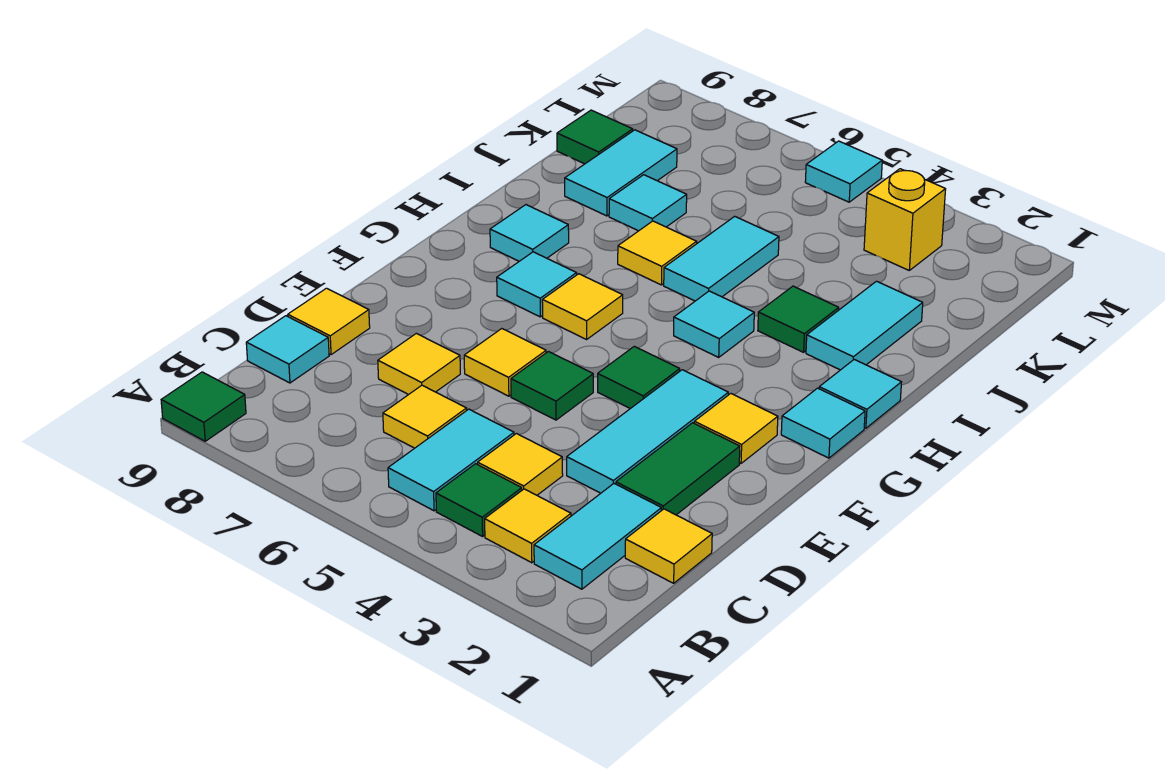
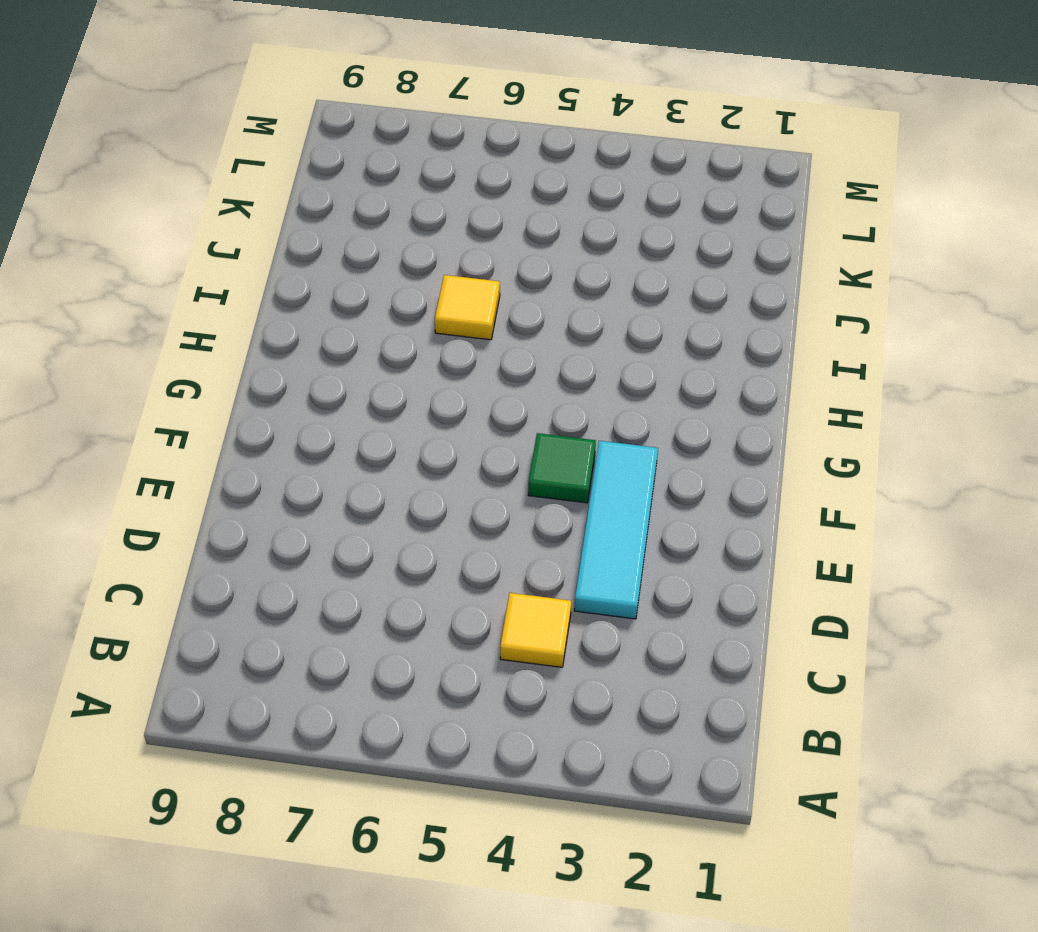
none -> green tile A9 level 1
none -> cyan tile B2:C2 level 1
none -> yellow tile B3 level 1
none -> green tile B4 level 1

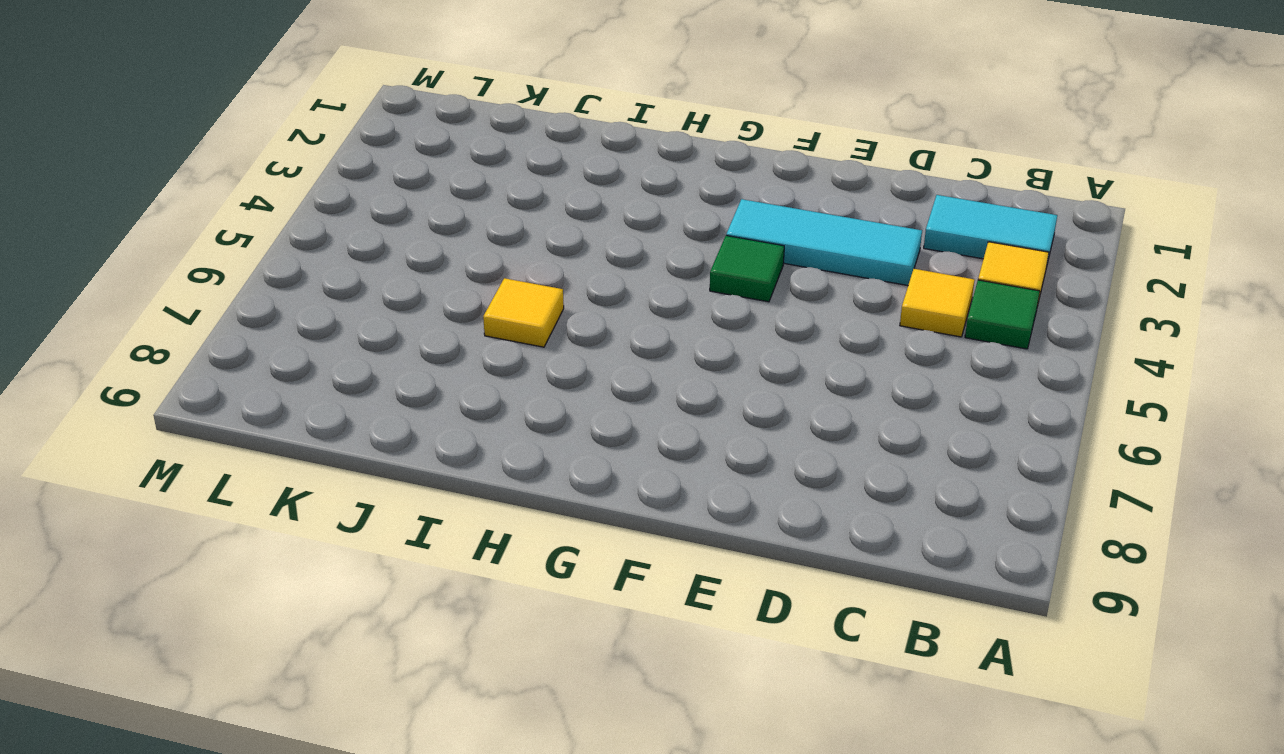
none -> green tile A9 level 1
none -> cyan tile B5:C5 level 1
none -> yellow tile C1 level 1
none -> yellow tile C6 level 1

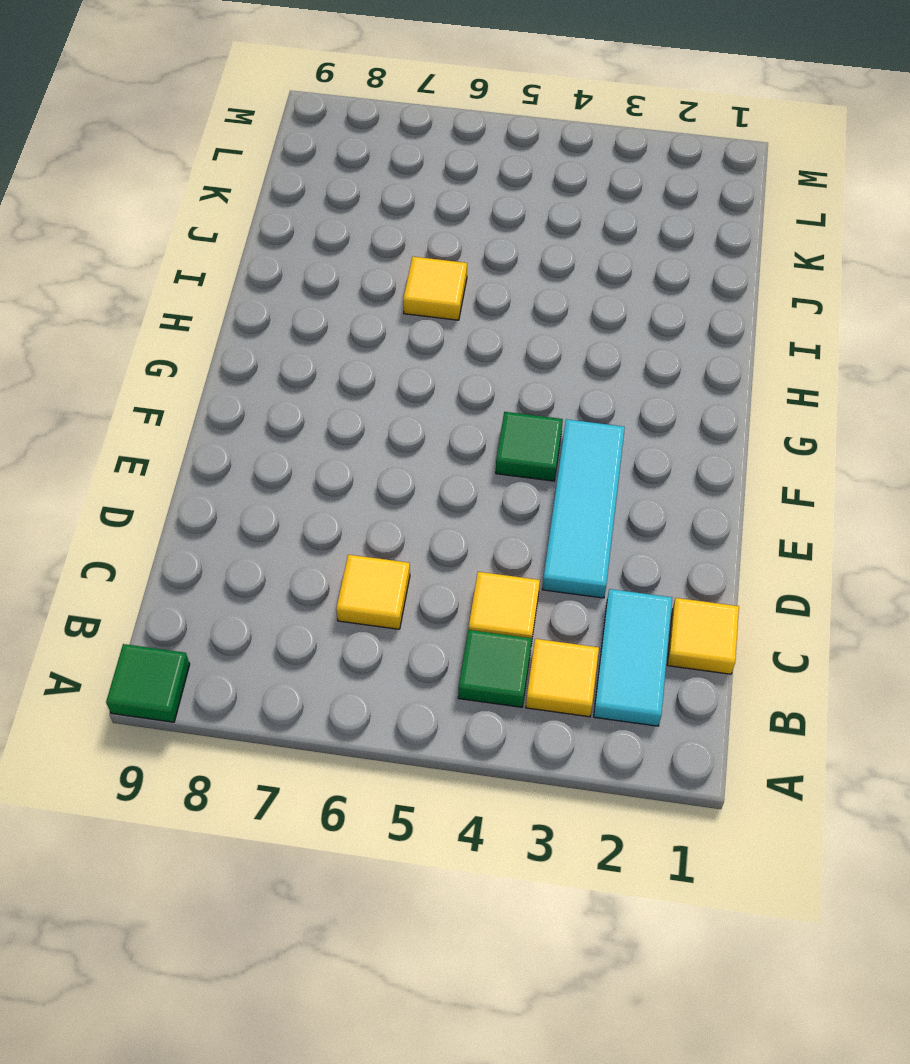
none -> cyan tile B5:C5 level 1
none -> cyan tile C9 level 1
none -> green tile D2:E2 level 1
none -> yellow tile D7 level 1

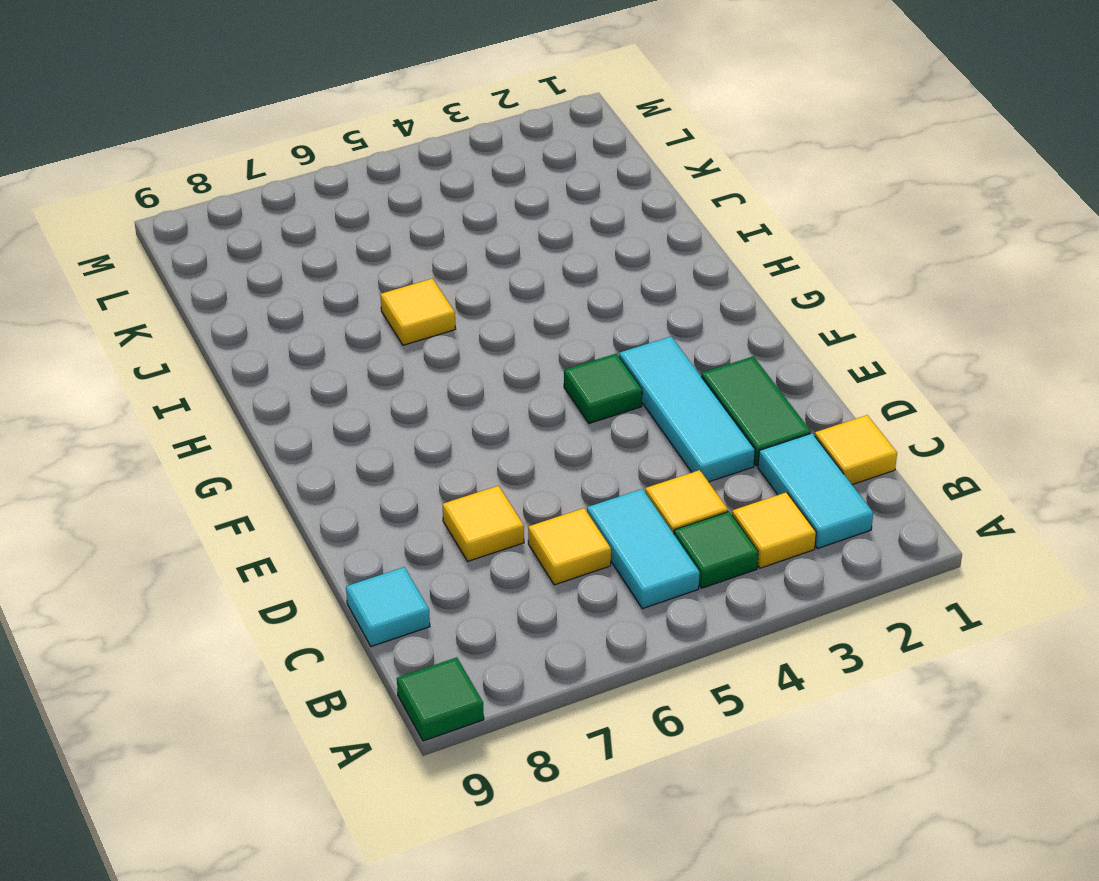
none -> yellow tile D9 level 1
none -> green tile E5 level 1
none -> yellow tile E6 level 1
none -> yellow tile F2 level 1

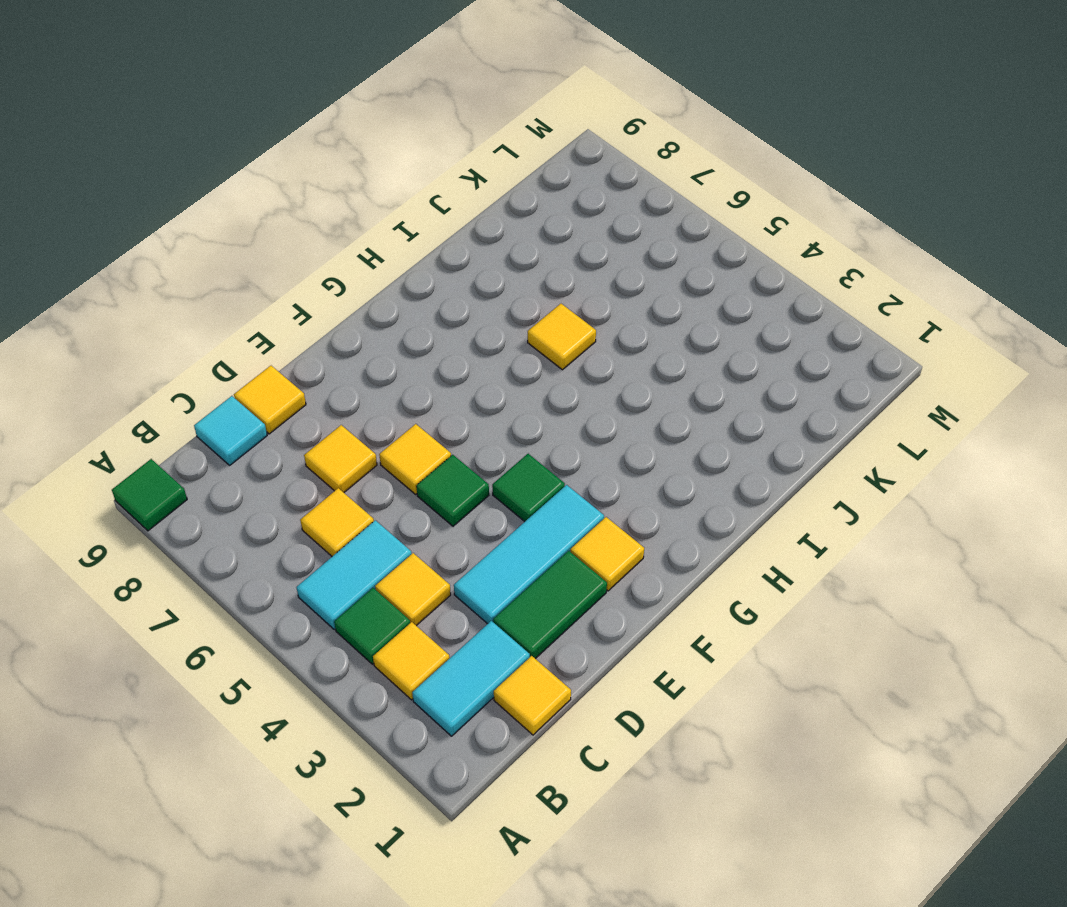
none -> cyan tile G1 level 1
none -> yellow tile G6 level 1
none -> cyan tile G7 level 1
none -> cyan tile H1 level 1

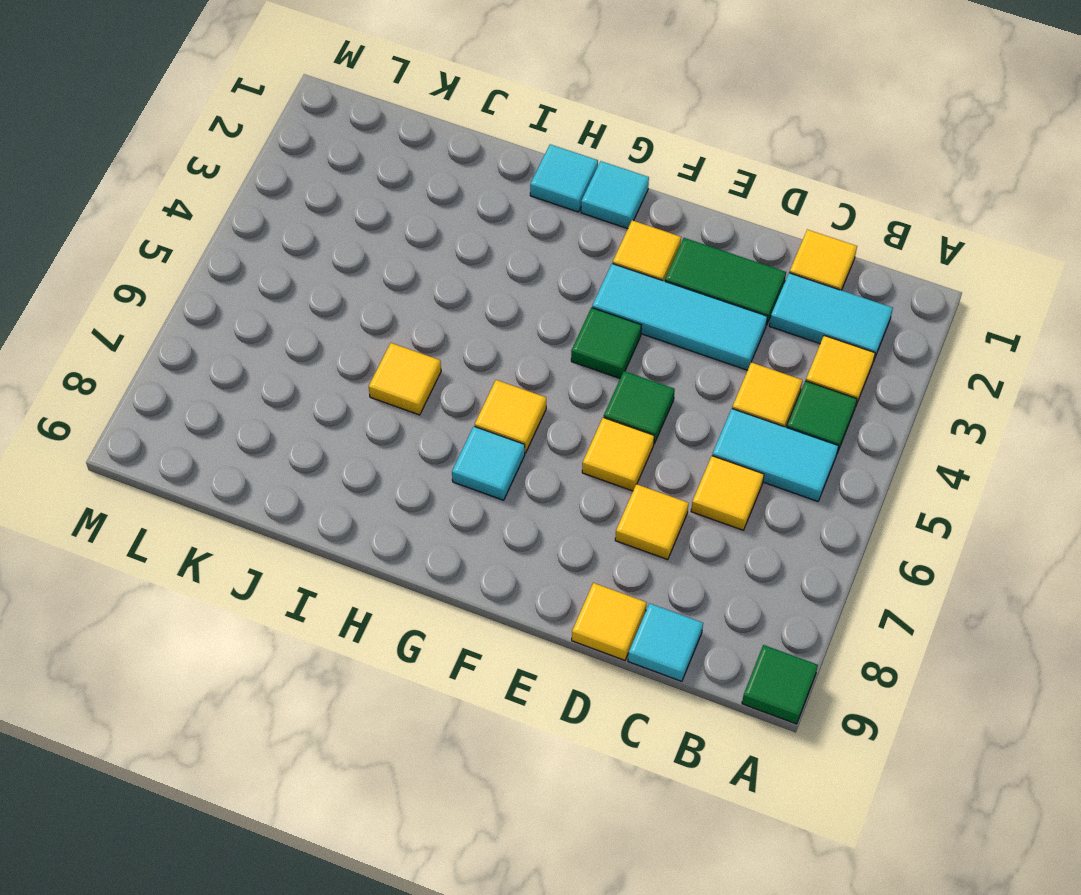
none -> cyan tile H4 level 1
none -> cyan tile H8 level 1
none -> cyan tile I2:J2 level 1
none -> green tile I3 level 1

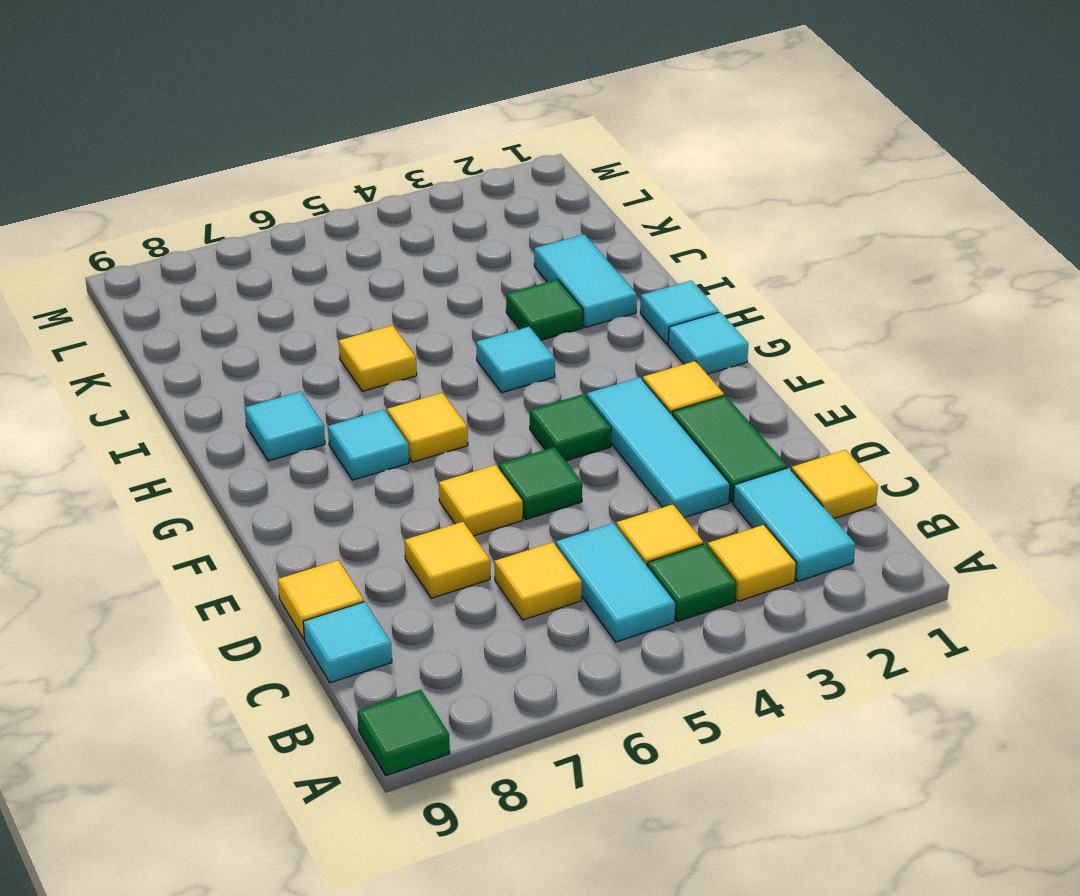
none -> cyan tile I5:J5 level 1
none -> cyan tile J7 level 1
none -> cyan tile J8:K8 level 1
none -> green tile K9 level 1

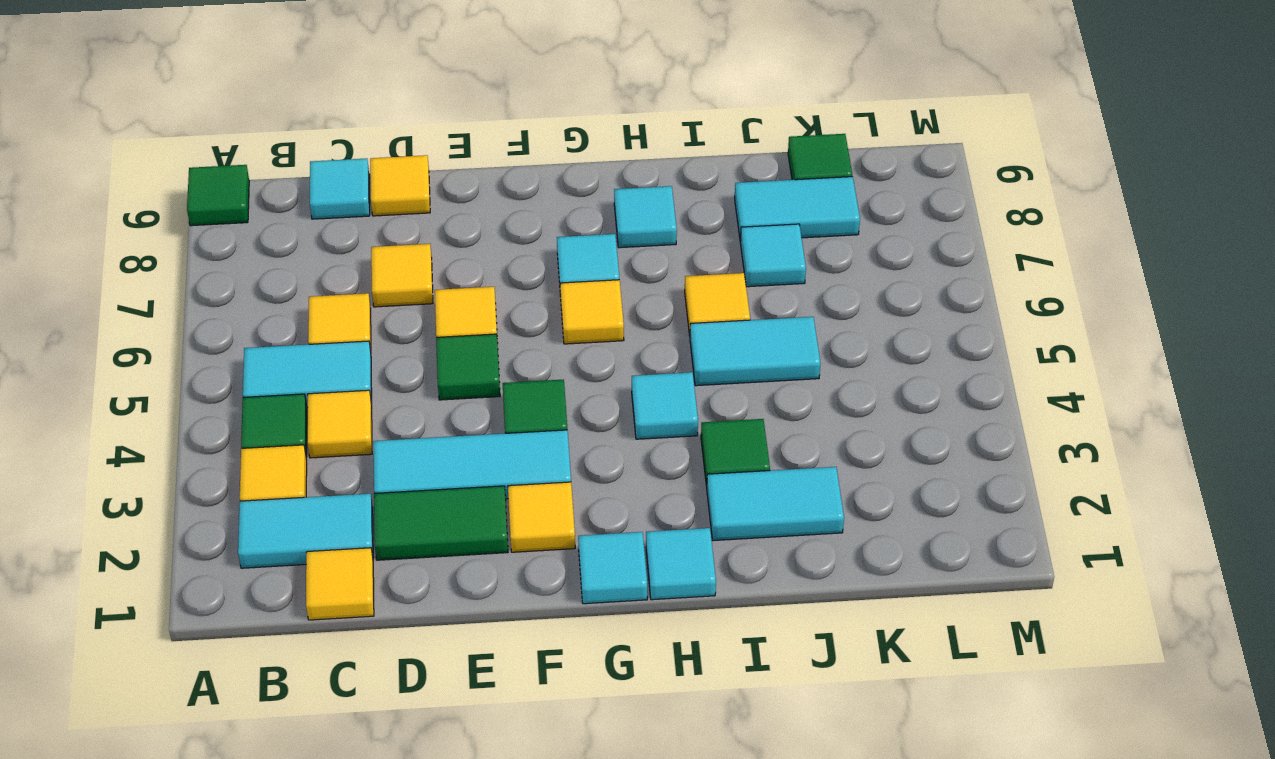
none -> yellow brick L3 level 1
none -> cyan tile M5 level 1

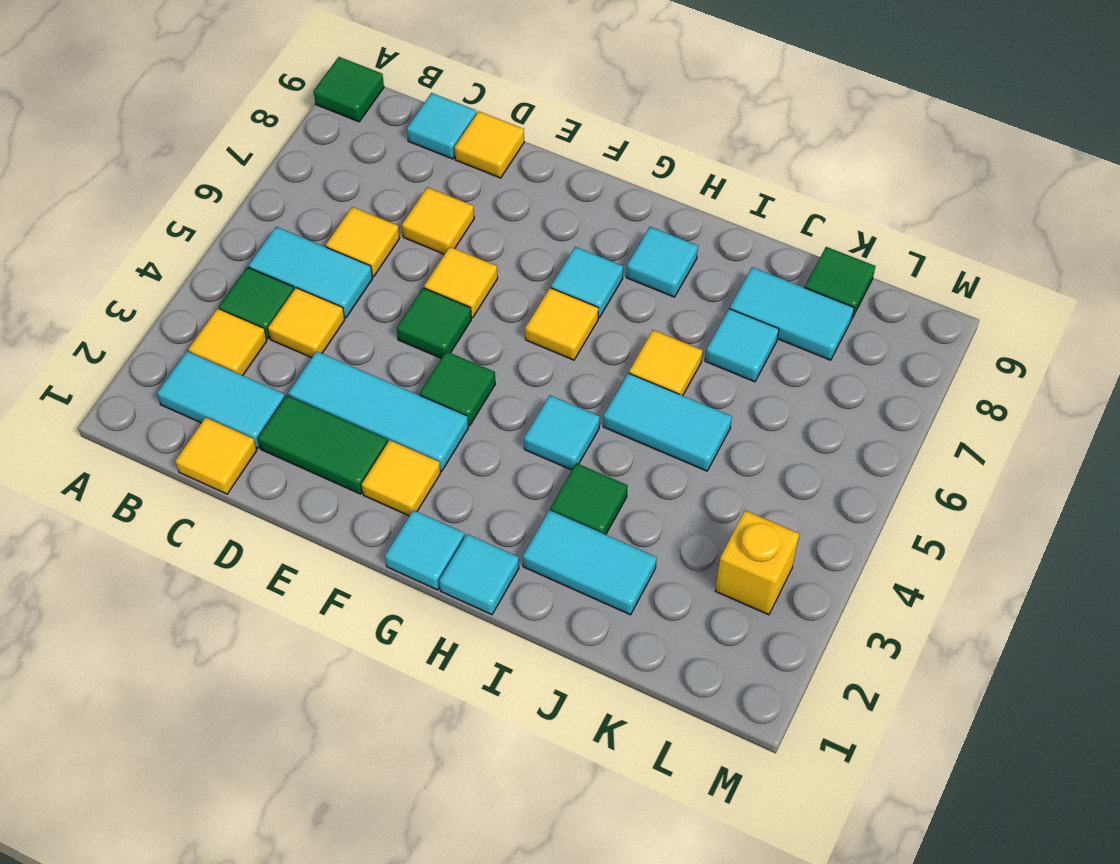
none -> cyan tile M5 level 1

